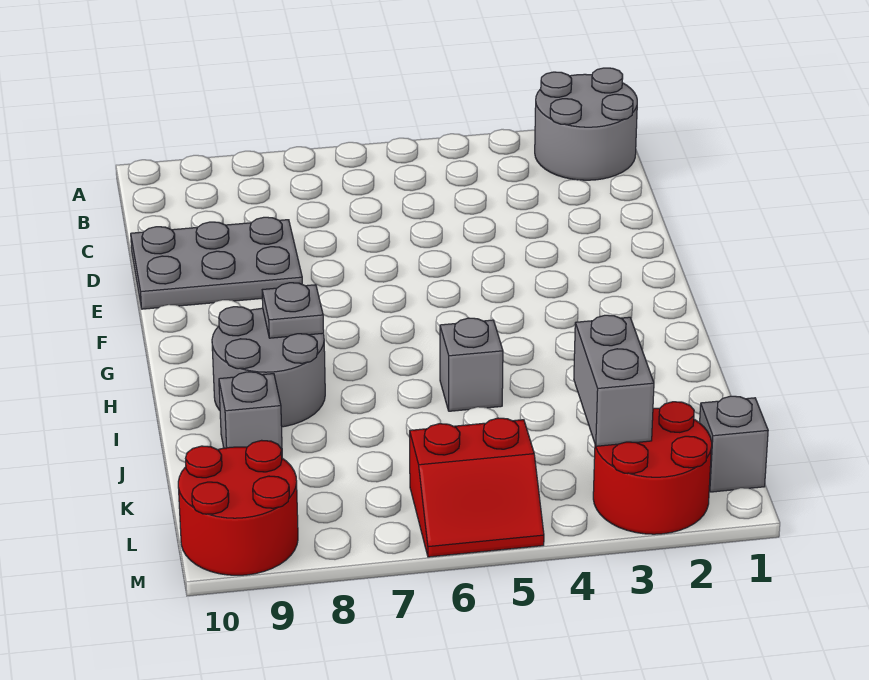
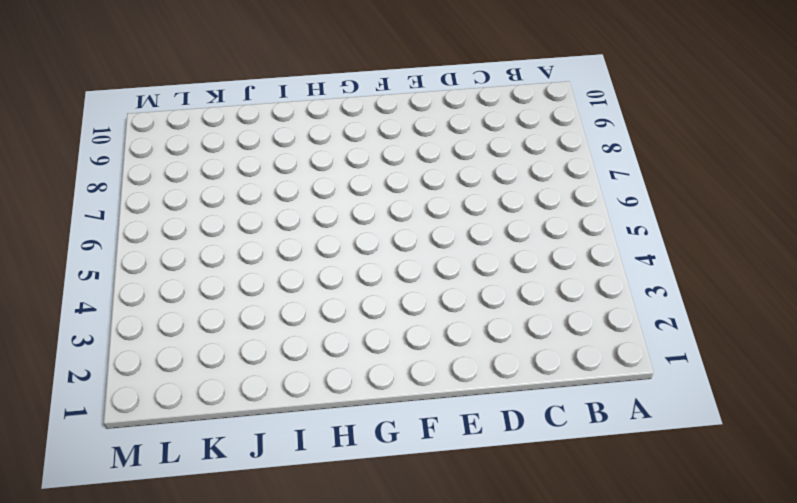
none -> grey round brick A1:B2 level 1
none -> grey plate D8:E10 level 1

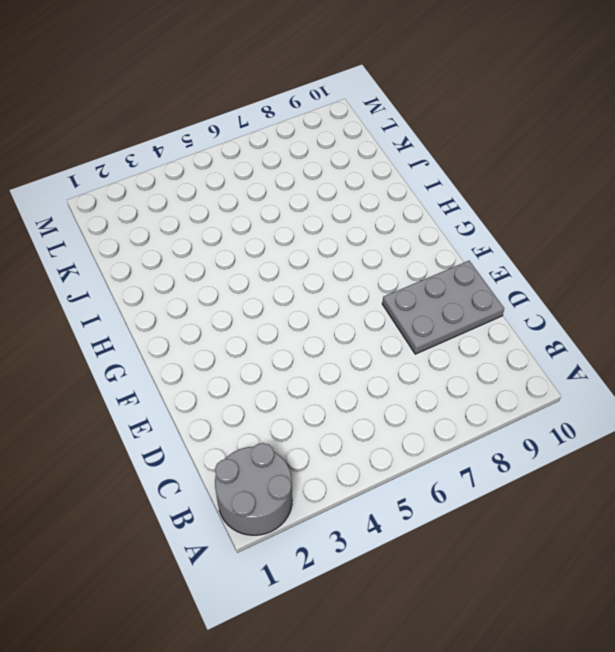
none -> grey round brick H8:I9 level 1
none -> grey brick I5 level 1

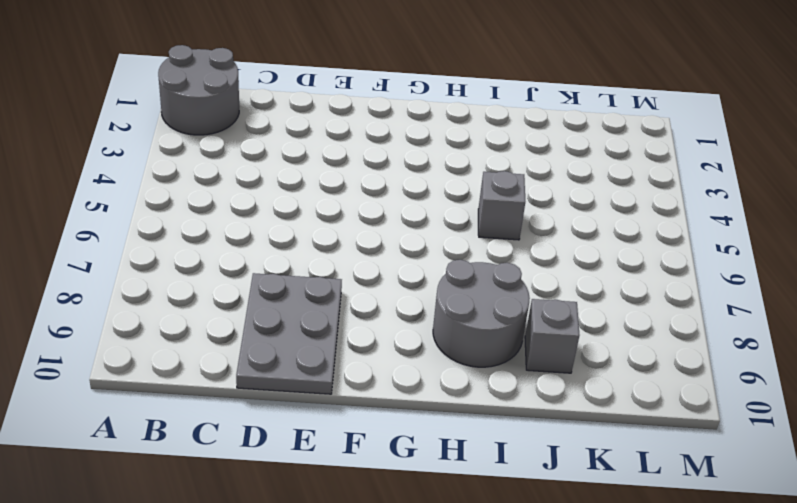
none -> grey brick L1 level 1
none -> red round brick L2:M3 level 1

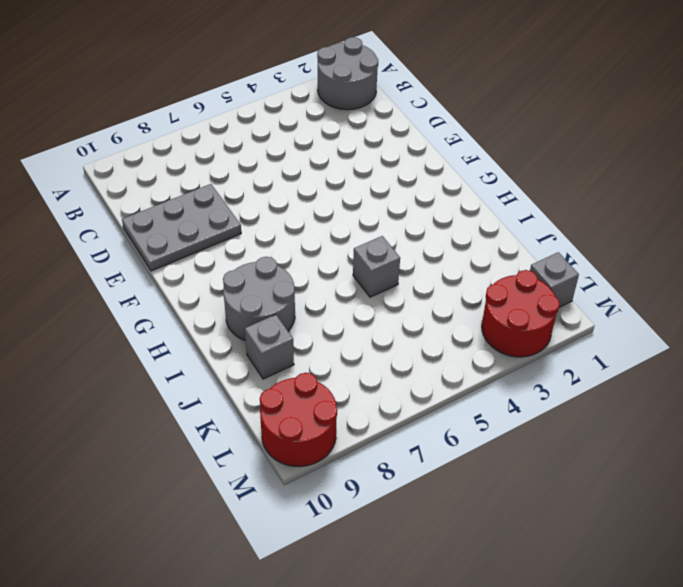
none -> red slope L5:M6 level 1 top L
none -> grey plate H8 level 2

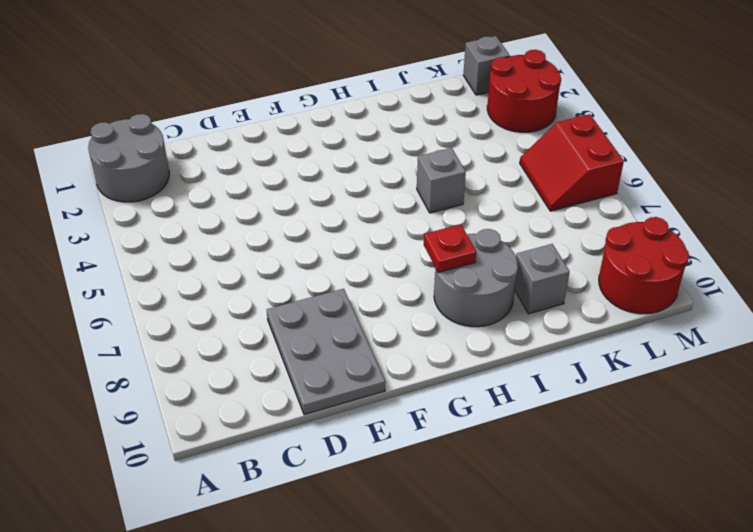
red plate H8 level 2 -> grey plate H8 level 2
red slope L5:M6 level 1 top M -> red slope L5:M6 level 1 top L
none -> grey brick K3:L3 level 2

